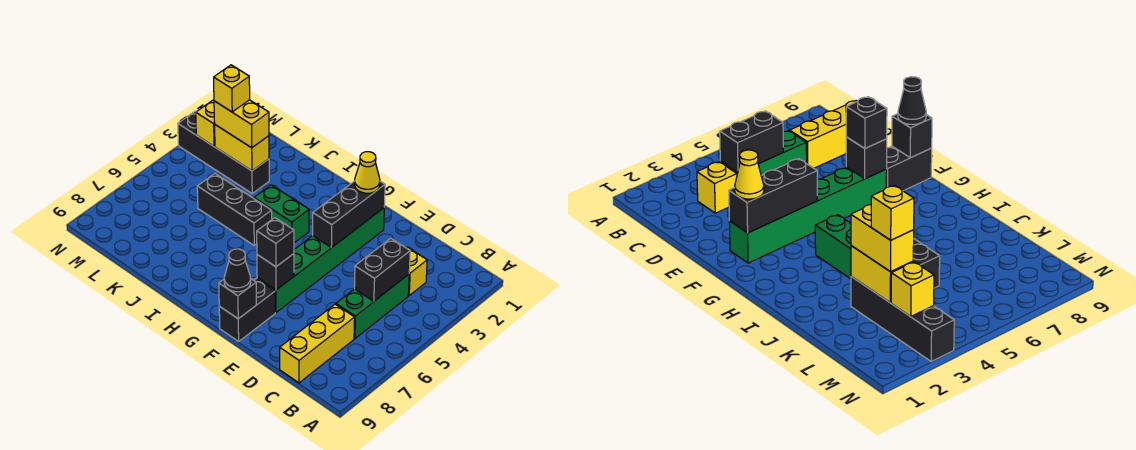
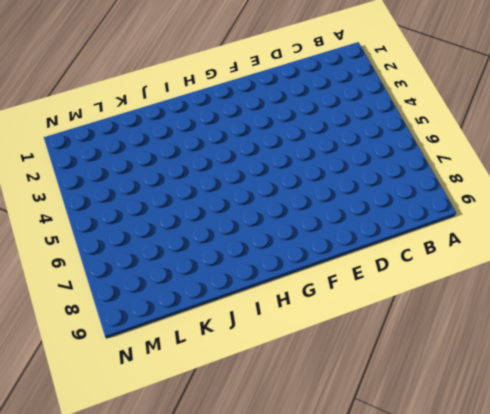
none -> yellow brick C3 level 1
none -> green brick C4:C6 level 1
none -> yellow brick C7:C9 level 1

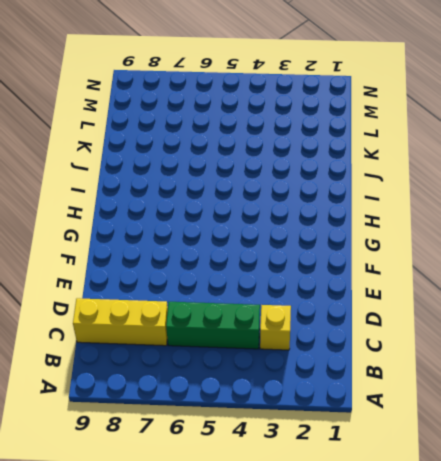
none -> green brick F2:F7 level 1
none -> black brick F8:F9 level 1
none -> green brick H4:I4 level 1

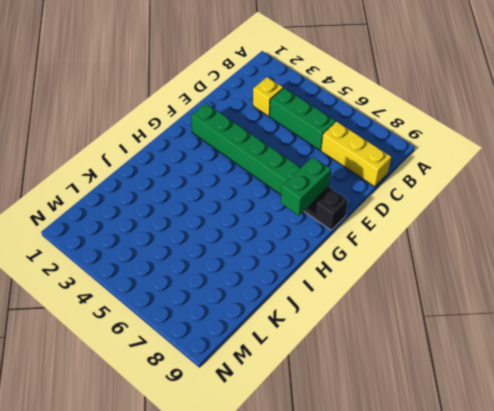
green brick F8:G8 level 2 -> green brick H4:I4 level 1
none -> black brick I5:K5 level 1
none -> black brick K3:N3 level 1
none -> black brick C4:C5 level 2

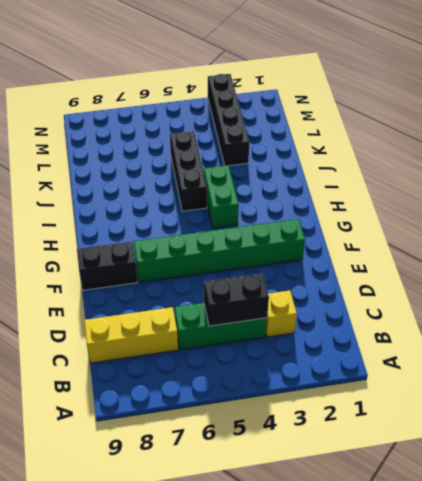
none -> black brick F2:F4 level 2
none -> black brick F7 level 2
none -> black brick F9 level 2

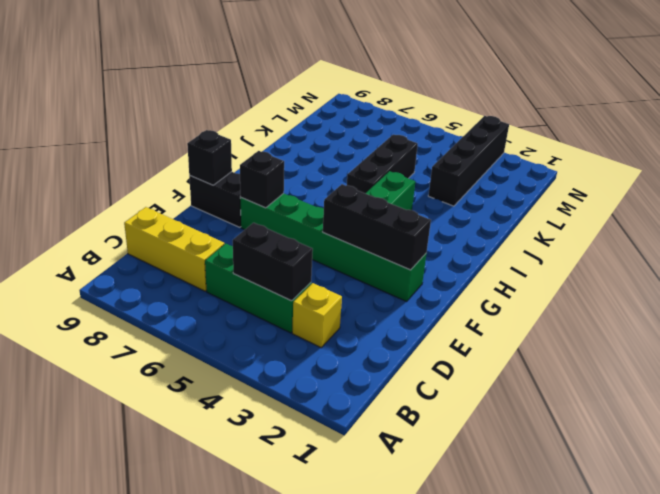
none -> yellow brick K3:L3 level 2
none -> yellow brick M3 level 2
none -> yellow cone F2 level 3

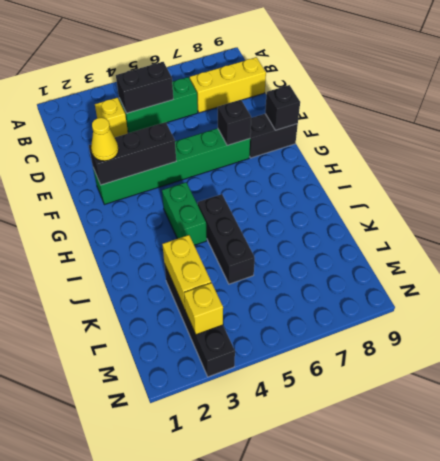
none -> black brick F7 level 3
none -> black cone F9 level 3
none -> yellow brick K3:L3 level 3

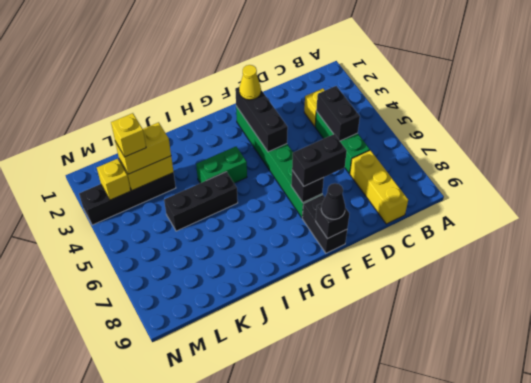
black brick E7:F7 level 3 -> black brick F7 level 3

